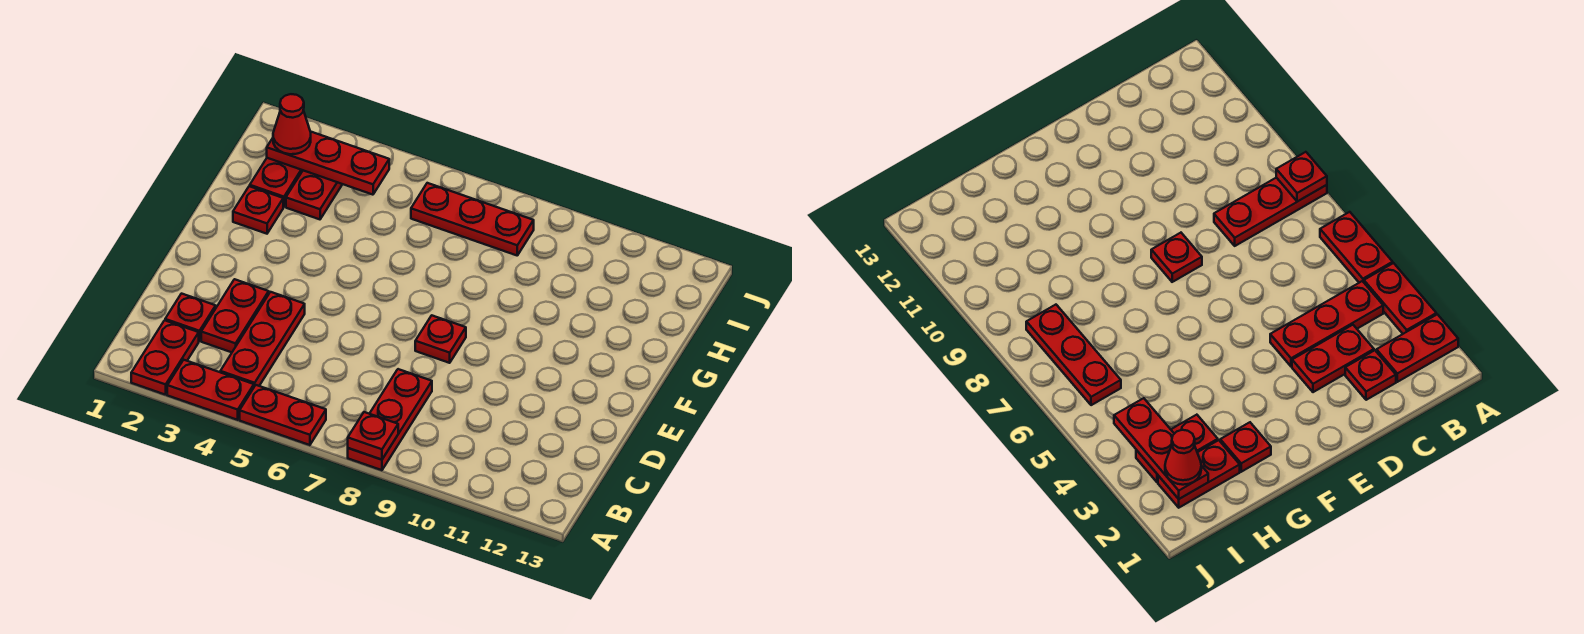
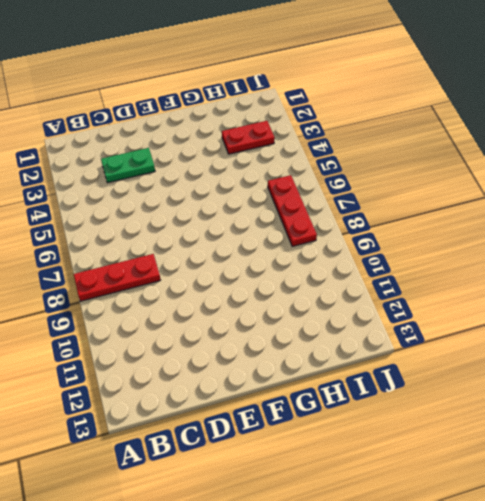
green plate C3:D3 level 1 -> red plate C3:D3 level 1
none -> red plate A2:B2 level 1
none -> red plate A3:A4 level 1
none -> red plate A5:A6 level 1

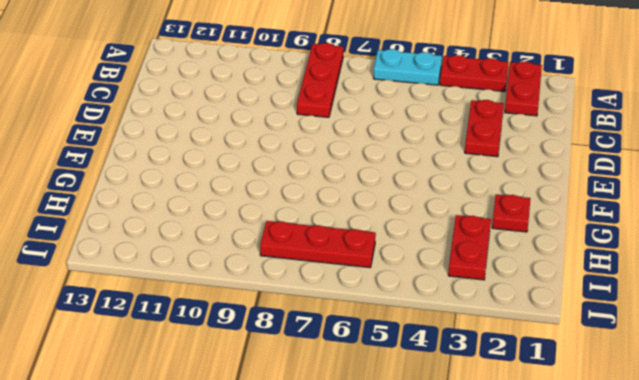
cyan plate A5:A6 level 1 -> red plate A5:A6 level 1
none -> red plate B4:D4 level 1
none -> red plate C2 level 1
none -> red plate E8 level 1

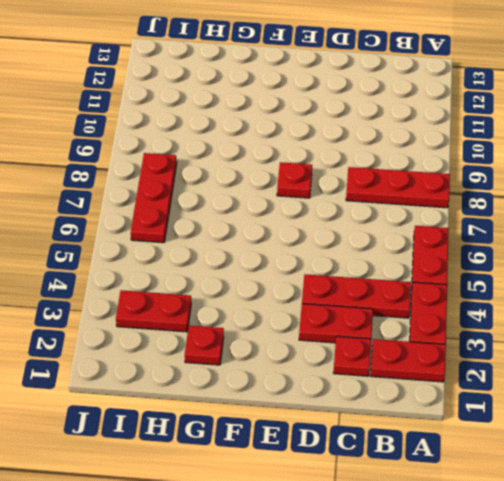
none -> red plate H2:I2 level 1
none -> red plate A8 level 2
none -> red plate I2:I4 level 2

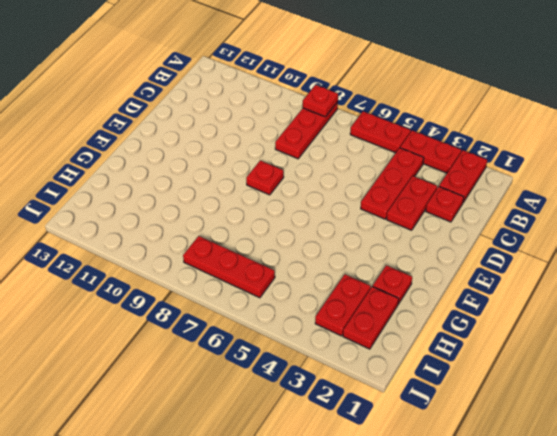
none -> red plate I2:I4 level 2
none -> red cone I2 level 3

